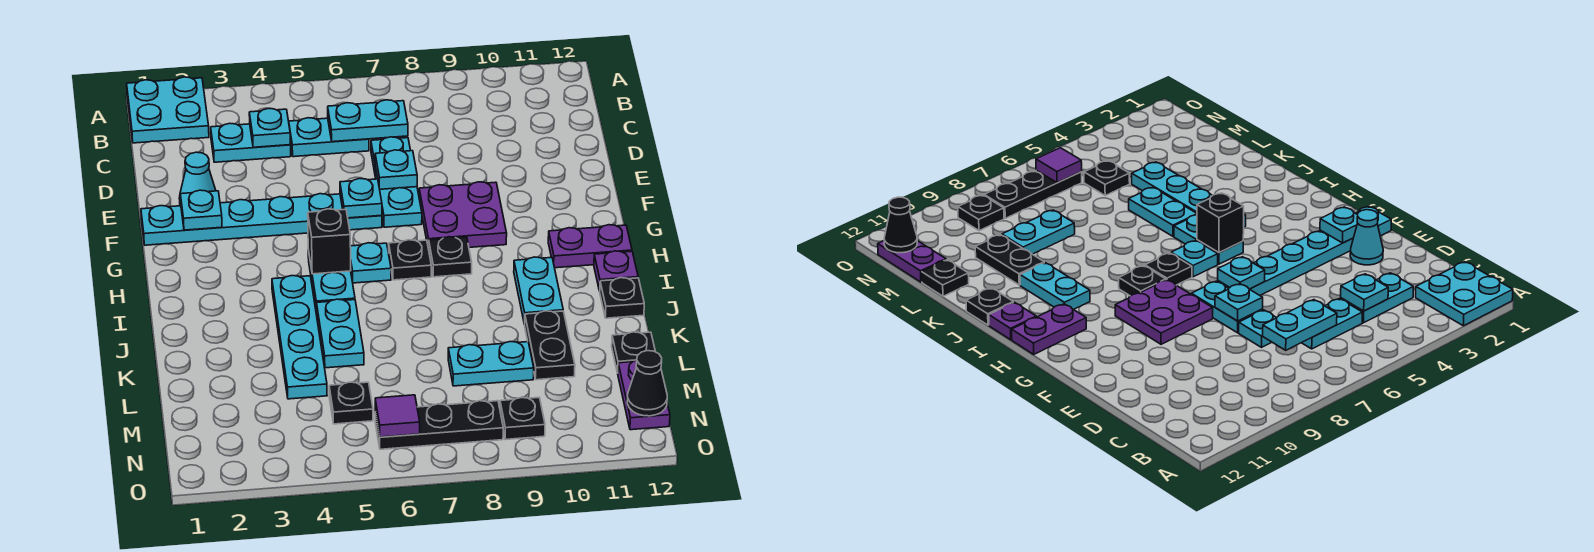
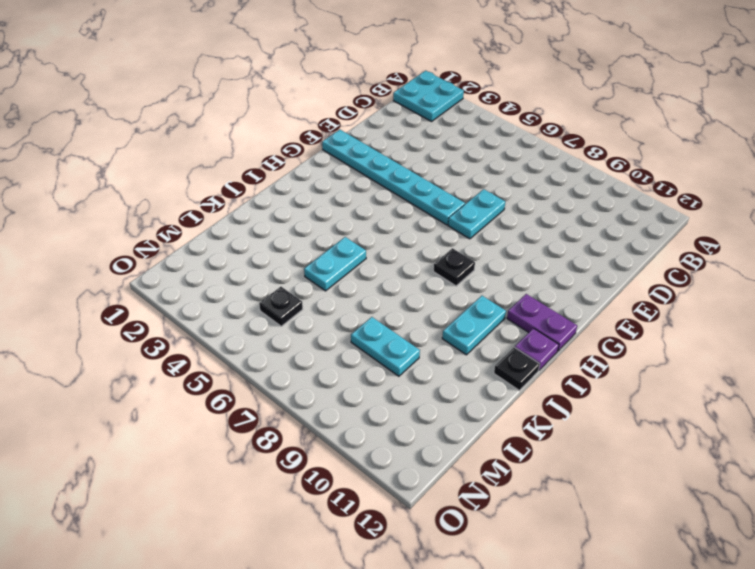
none -> cyan plate C3:C4 level 1
none -> cyan plate C5:C6 level 1
none -> cyan plate D7 level 1
none -> cyan cone E2 level 1

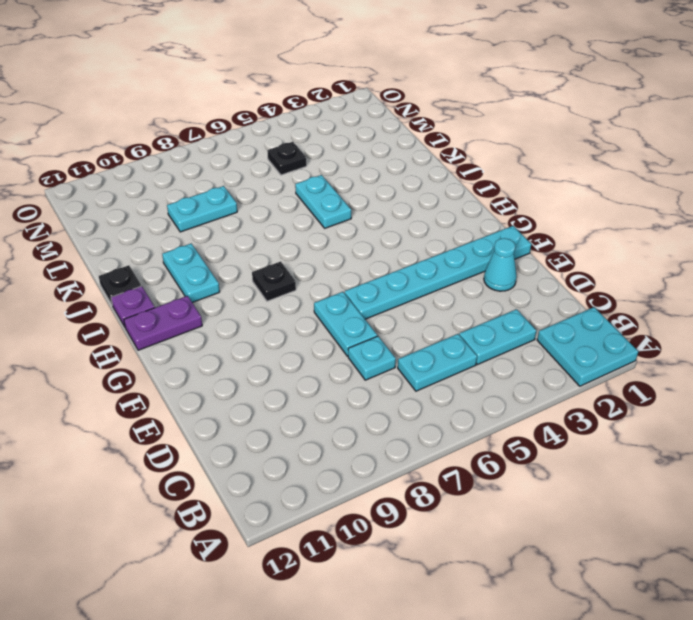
none -> purple plate F8:G9 level 1
none -> cyan plate H5:I5 level 1
none -> cyan plate H6 level 1
none -> black plate H7 level 1

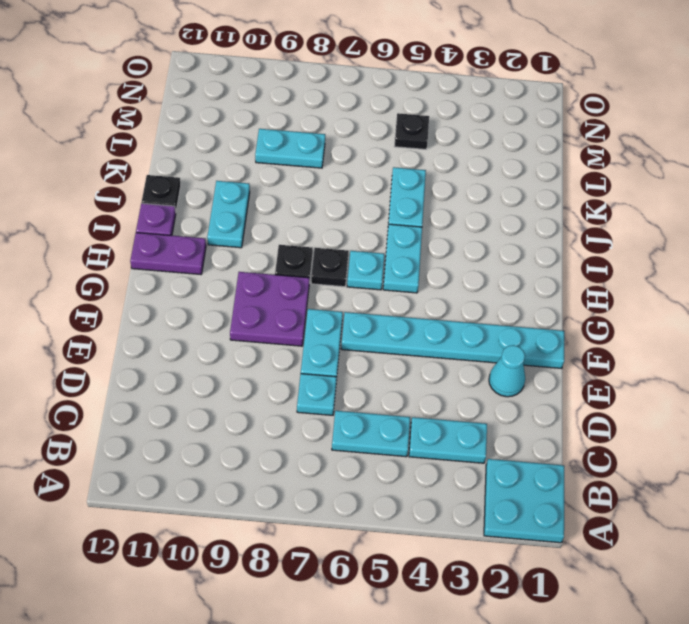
none -> cyan plate I4:L4 level 1
none -> black plate K10:L10 level 1
none -> black plate L12 level 1
none -> purple plate M12:N12 level 1

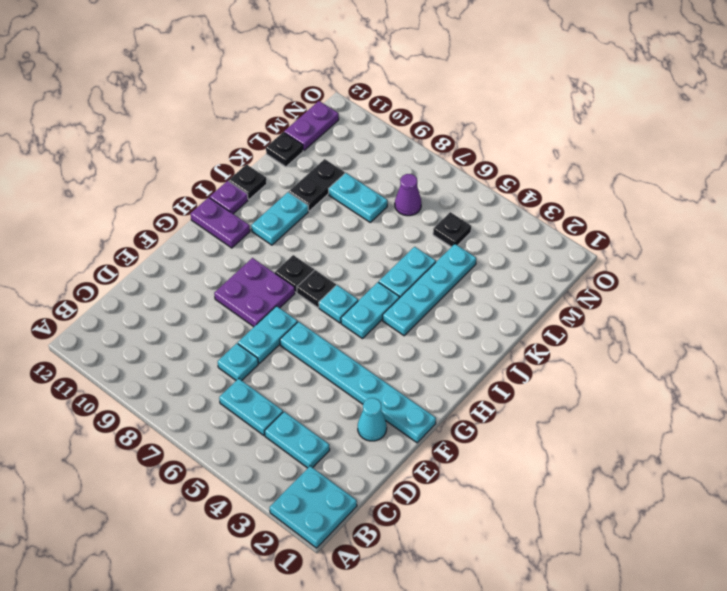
purple cone M7 level 1 -> none
none -> black plate N6:N8 level 1
none -> black plate N9 level 1
none -> cyan plate C4 level 2
none -> cyan plate C6:C7 level 2

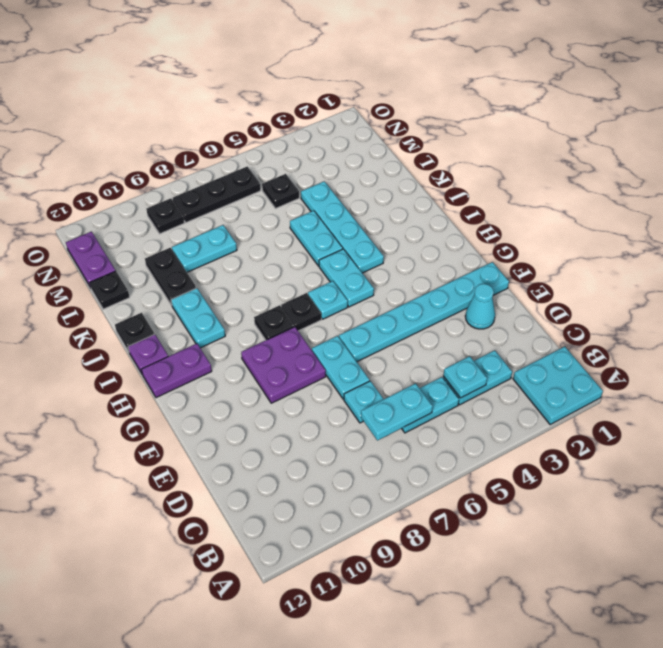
none -> cyan plate E7 level 2
none -> cyan plate F2 level 2
none -> cyan plate F6 level 2
none -> black brick H5 level 2

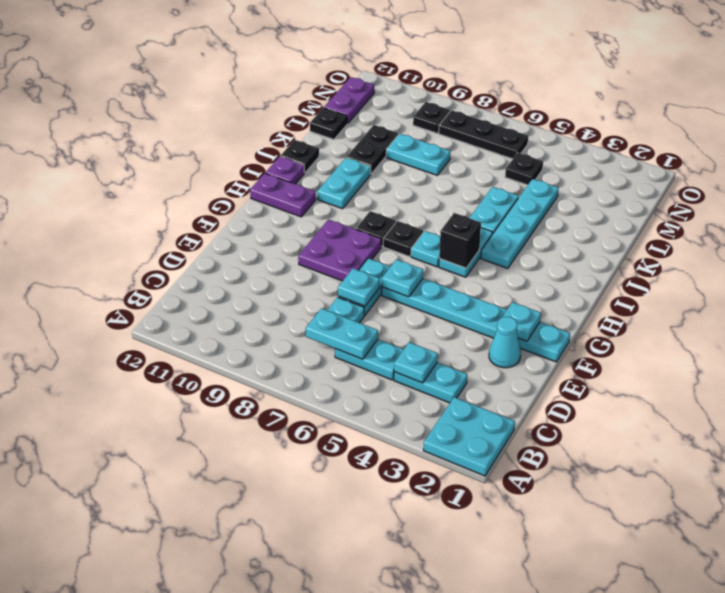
none -> purple tile N6 level 2
none -> black cone N12 level 2

